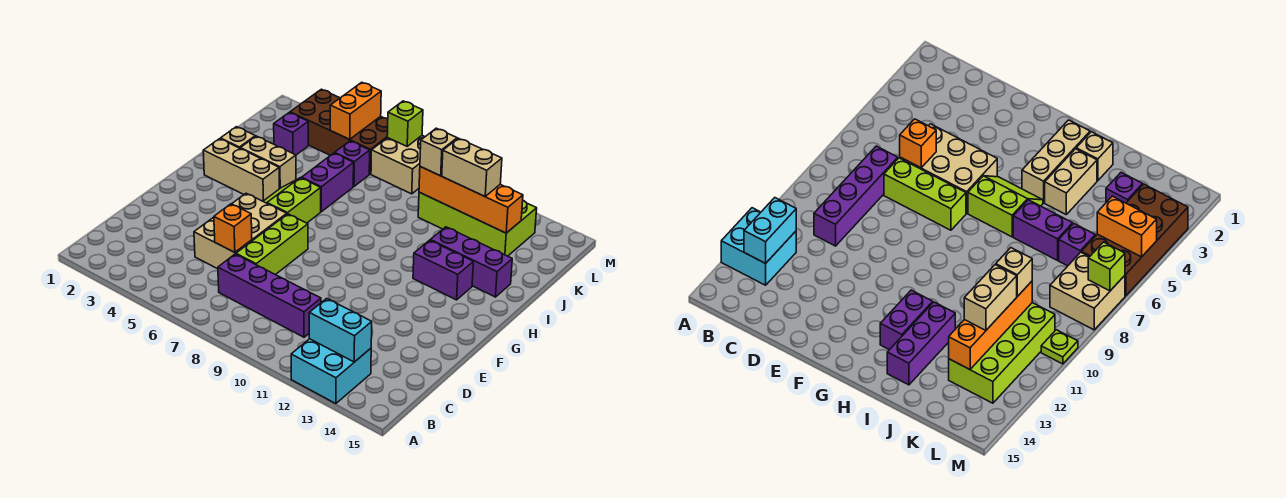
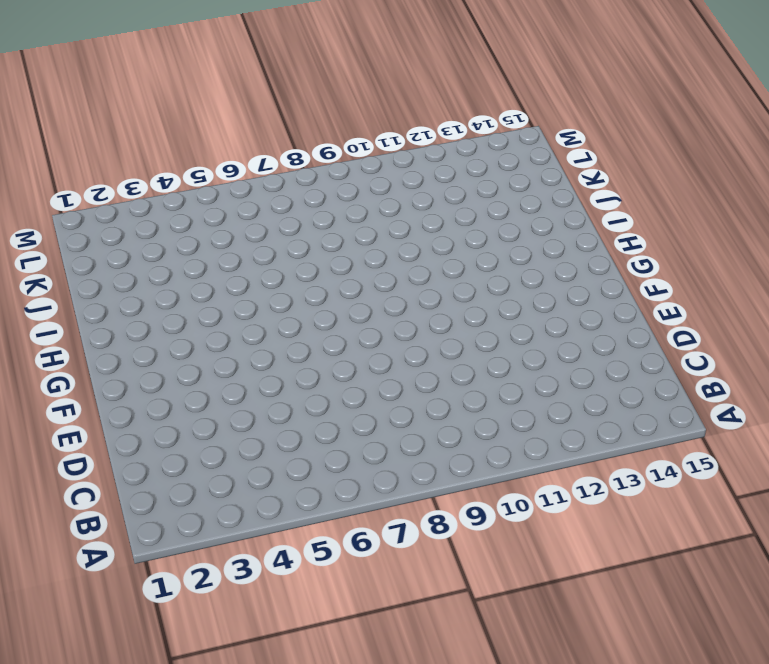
none -> cyan brick A12:B13 level 1
none -> purple brick C7:C10 level 1
none -> tan brick D5:F6 level 1

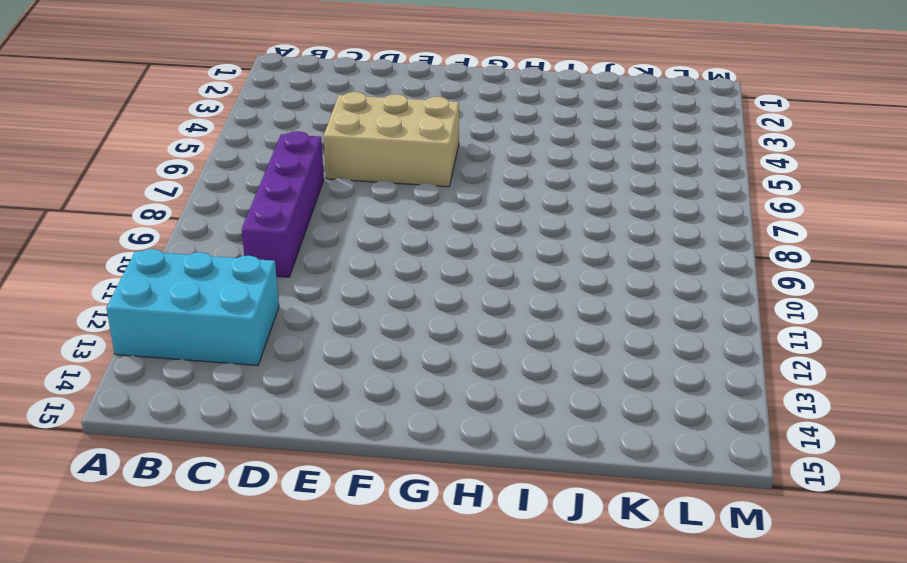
cyan brick A12:C13 level 1 -> cyan brick A12:B13 level 1
none -> lime brick D7:F7 level 1
none -> lime slope G5:H6 level 1 top 6
none -> tan brick H2:H4 level 1

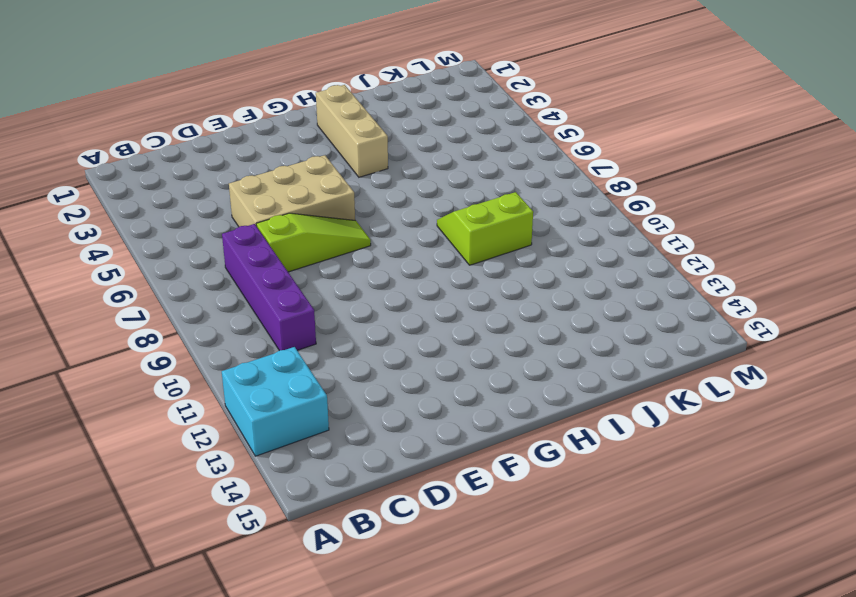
lime slope D7:F7 level 1 top D -> lime brick D7:F7 level 1
lime slope I8:J9 level 1 top 9 -> lime slope G5:H6 level 1 top 6
none -> purple brick H12:H13 level 1
none -> tan brick I2 level 1
none -> tan brick I3:I4 level 1

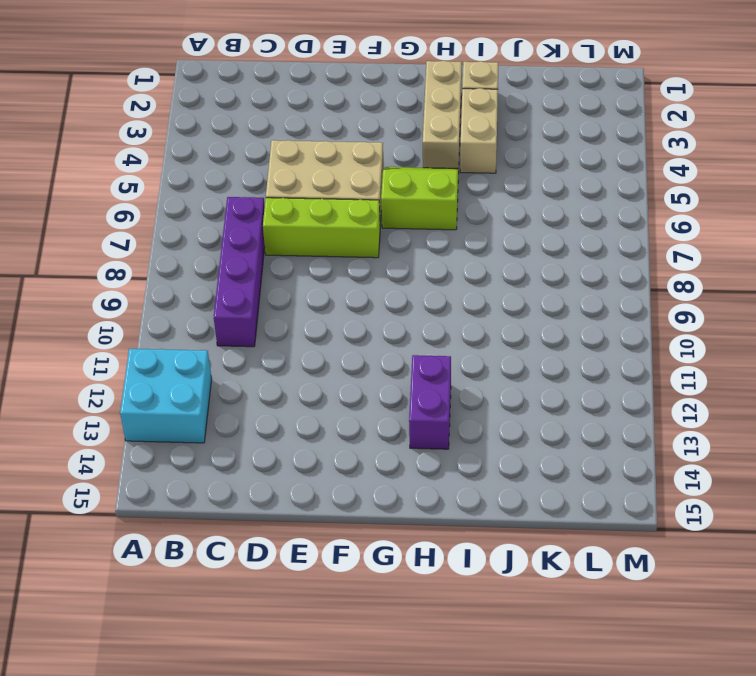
none -> purple brick I6:J6 level 1
none -> purple brick I12:I14 level 1
none -> purple brick K3 level 1

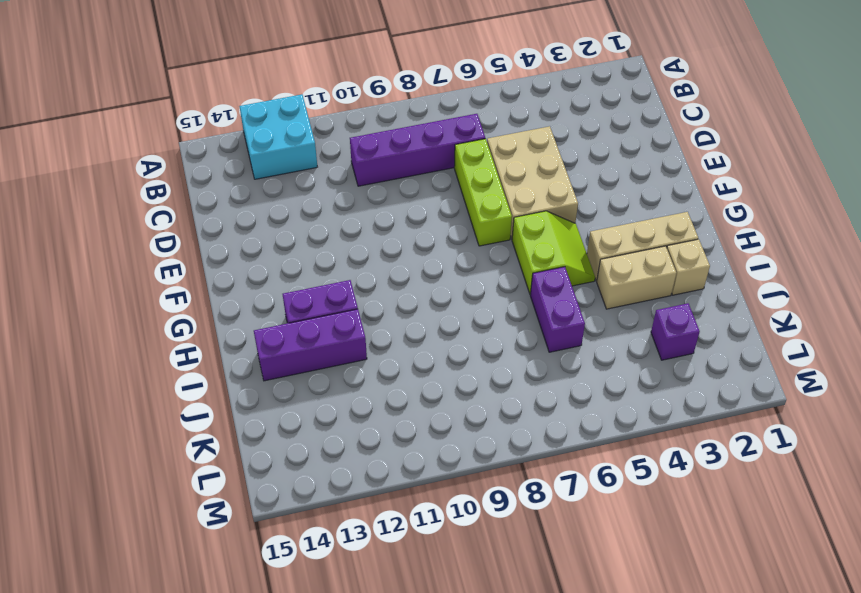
none -> purple brick K6 level 1
none -> lime brick K10:L13 level 1
none -> brown brick L3:M6 level 1

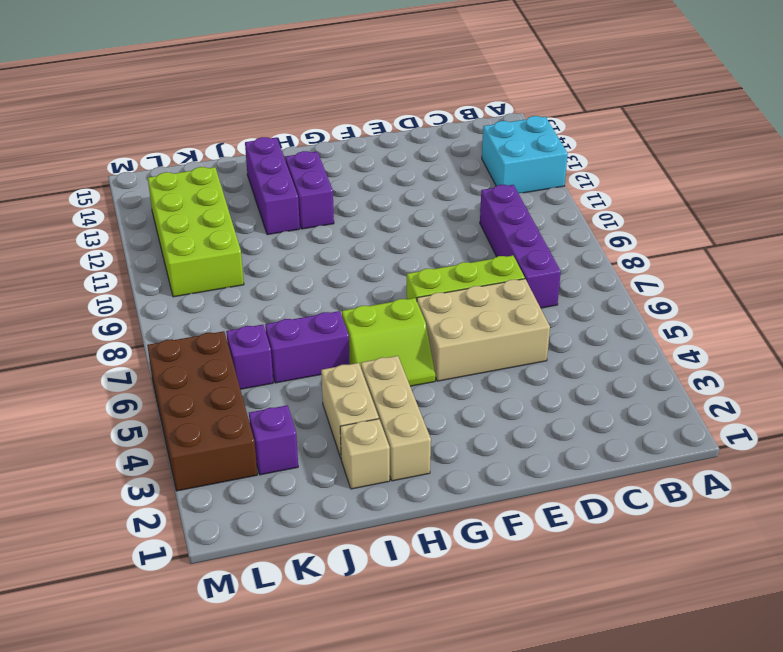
none -> tan brick L7:M8 level 1
none -> lime plate M10 level 1
none -> cyan brick B12:B13 level 2

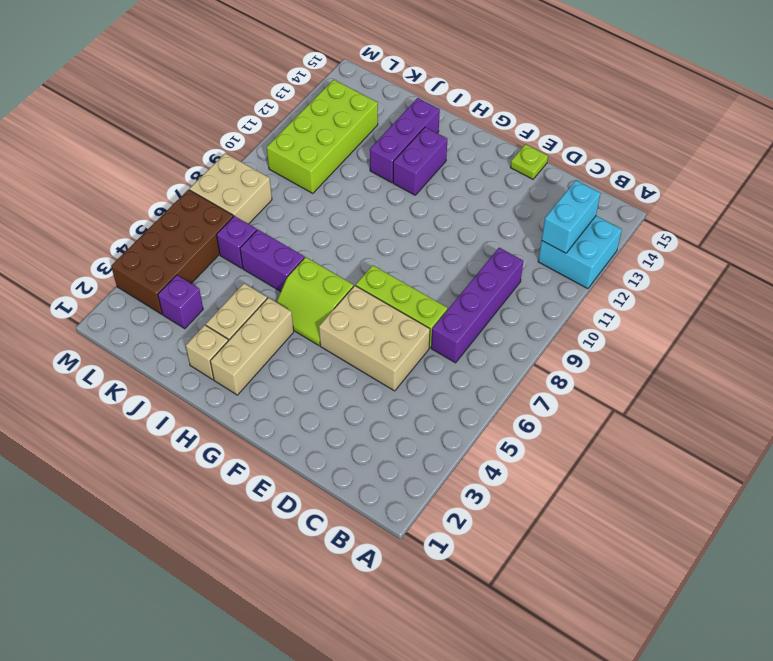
lime plate E15 level 1 -> lime plate M10 level 1
none -> orange brick D6 level 2
none -> orange brick K10:K13 level 2
none -> orange brick L5:M5 level 2

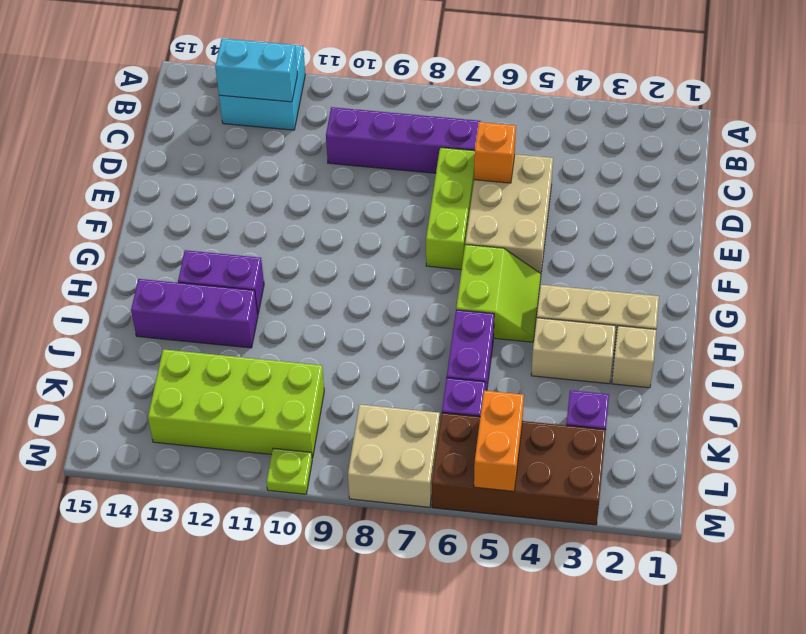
none -> orange brick K10:K13 level 2
none -> lime brick M7 level 2
none -> tan brick K10 level 3

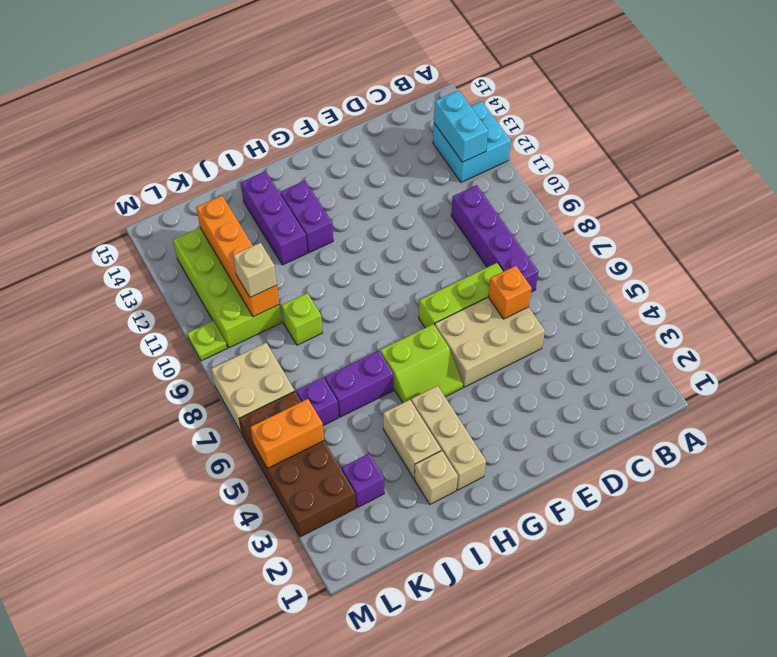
lime brick J9 level 1 -> lime brick M7 level 2
none -> tan brick K11:K12 level 3

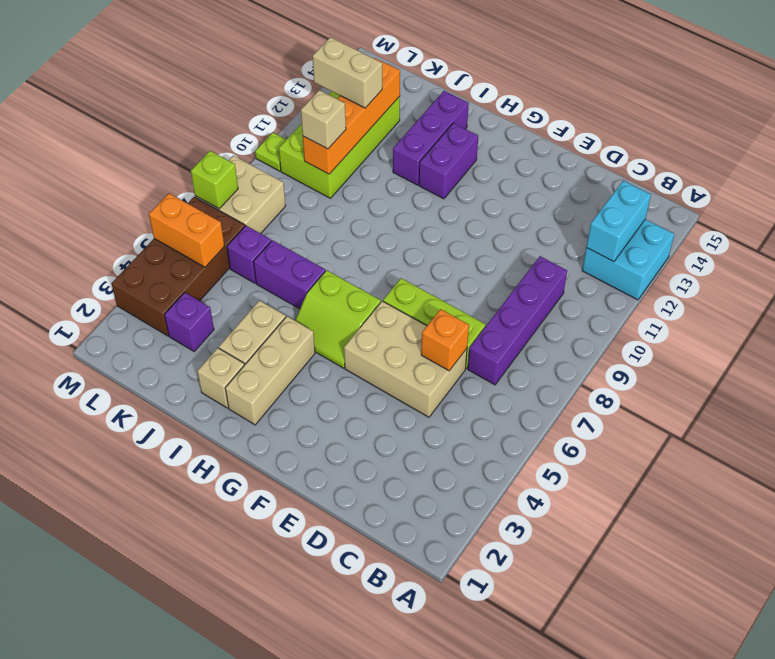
tan brick K12:L12 level 3 -> tan brick K11:K12 level 3

